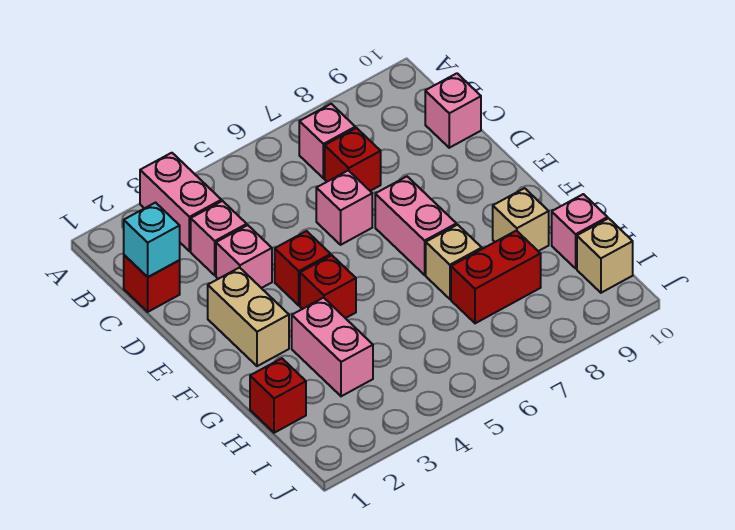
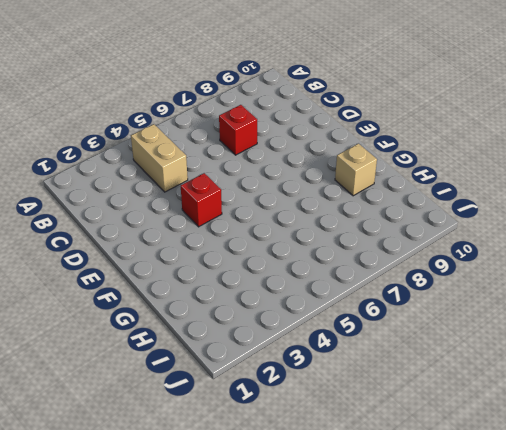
tan brick B4:C4 level 1 -> tan brick E2:F2 level 1
none -> pink brick A3:B3 level 1
none -> pink brick B7 level 1
none -> red brick C1 level 1

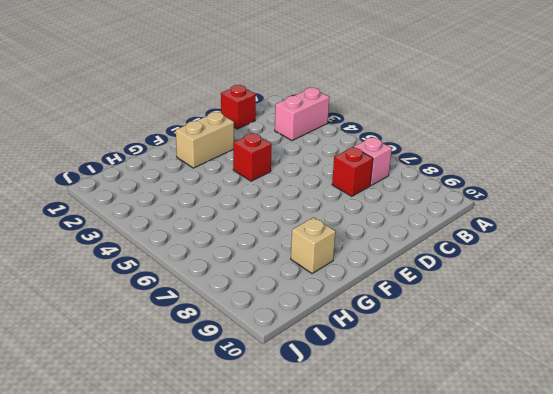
none -> pink brick C3 level 1
none -> pink brick C10 level 1
none -> pink brick D3 level 1

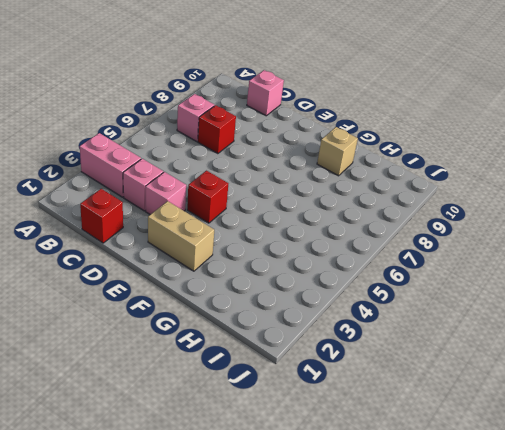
none -> pink brick D6 level 1
none -> pink brick E7:F7 level 1
none -> red brick F4 level 1

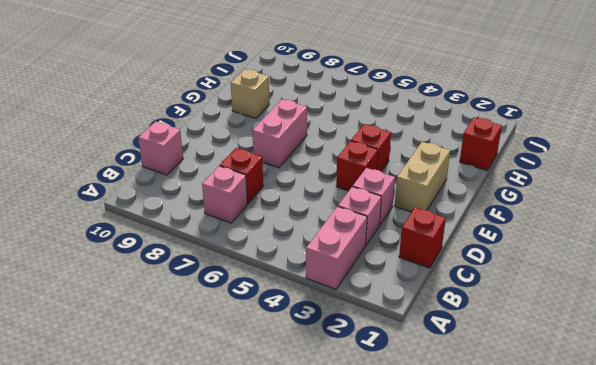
none -> pink brick D6 level 1
none -> pink brick G3:H3 level 1
none -> tan brick G7 level 1

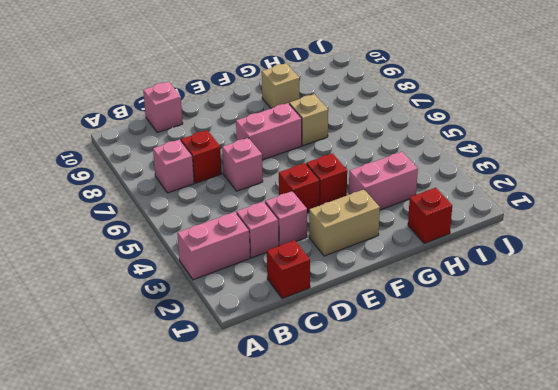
none -> red brick H7:H8 level 1
none -> pink brick H10 level 1
none -> tan brick I10 level 1

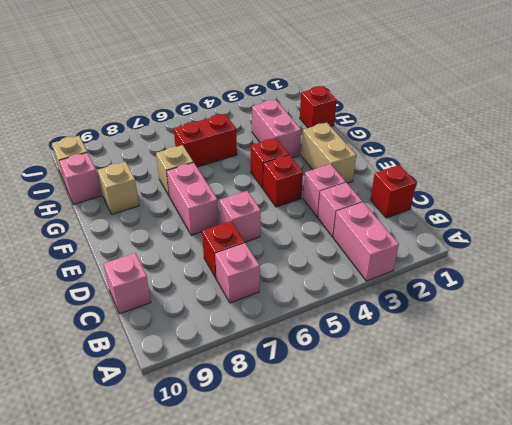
red brick H5:H6 level 1 -> red brick H7:H8 level 1
none -> cyan brick C1 level 2

